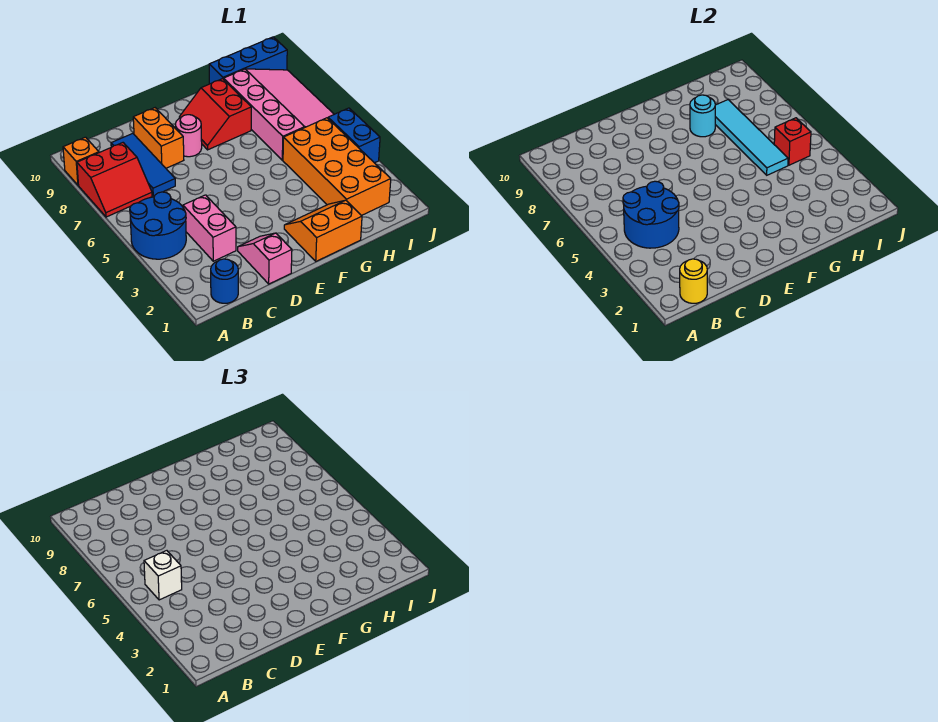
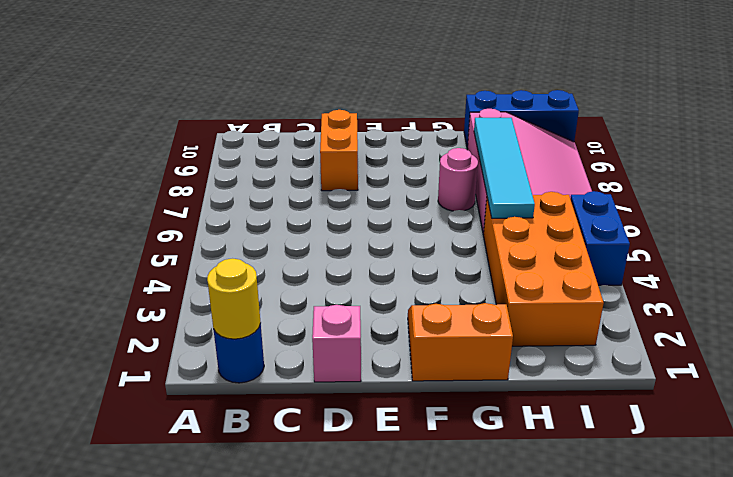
pink round brick G7 level 1 -> pink round brick E8 level 1
none -> blue round brick A4:B5 level 1
none -> red slope A7:B8 level 1 top 8
none -> orange brick A9 level 1

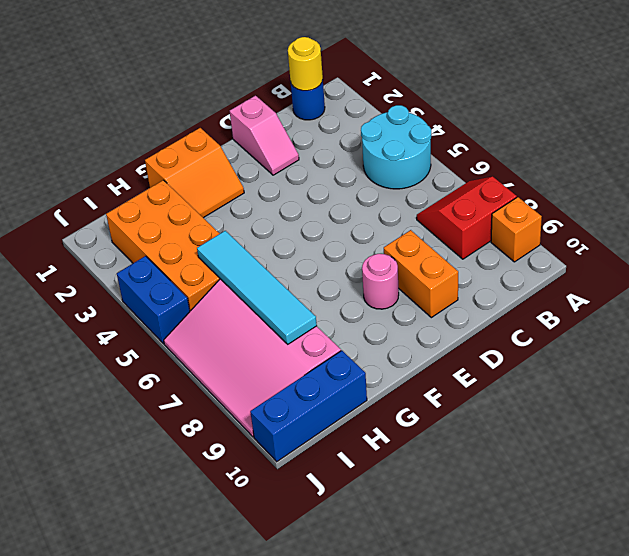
cyan round brick A4:B5 level 1 -> blue round brick A4:B5 level 1
none -> pink brick C3:C4 level 1
none -> blue tile C7:C9 level 1
none -> red slope F8:G9 level 1 top G

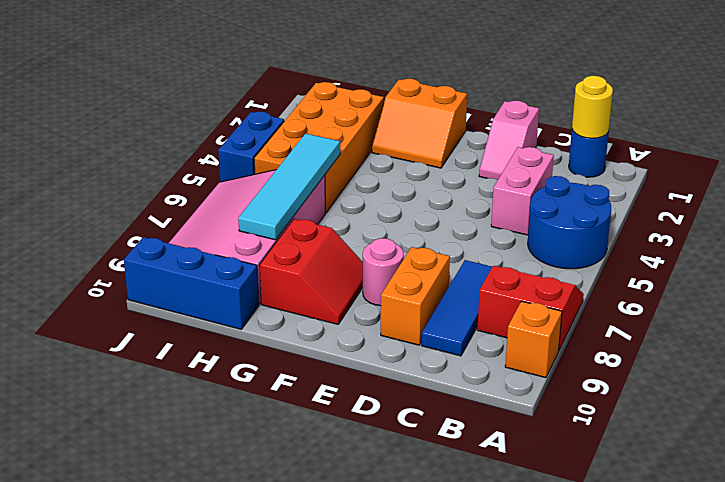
none -> blue round brick B4:C5 level 2
none -> cyan round brick G8 level 2
none -> red brick I5 level 2

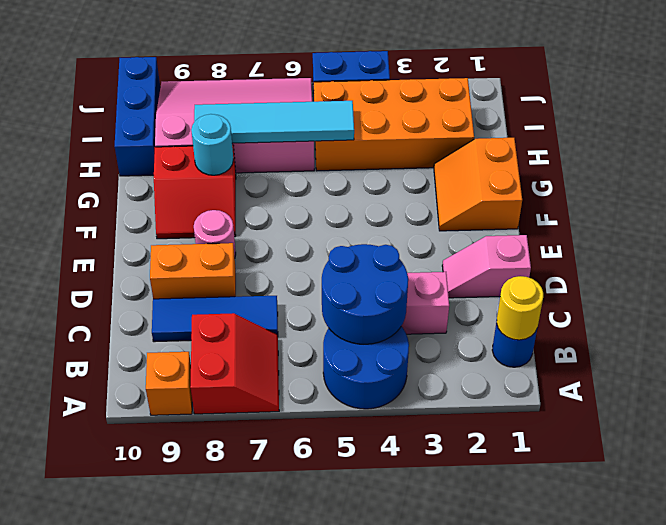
none -> red brick I5 level 2
none -> white brick B5 level 3

